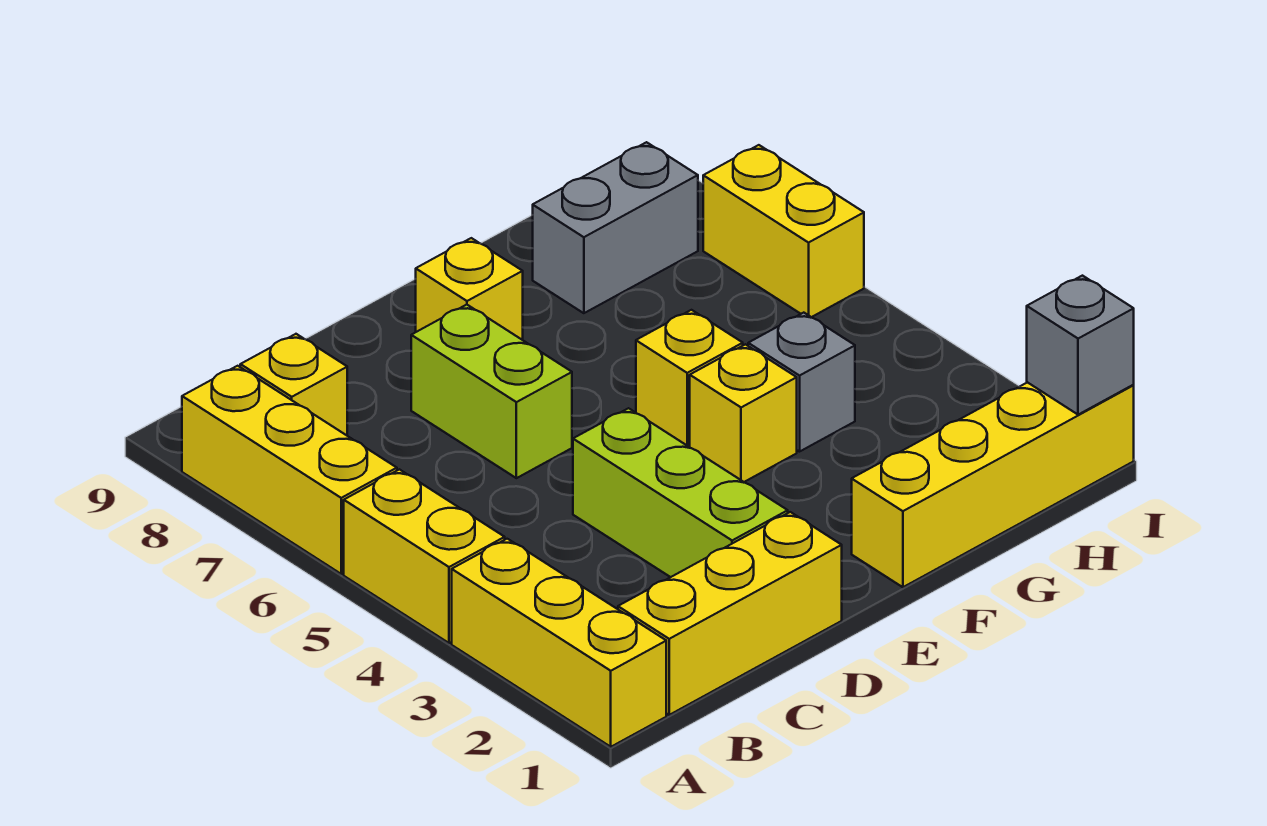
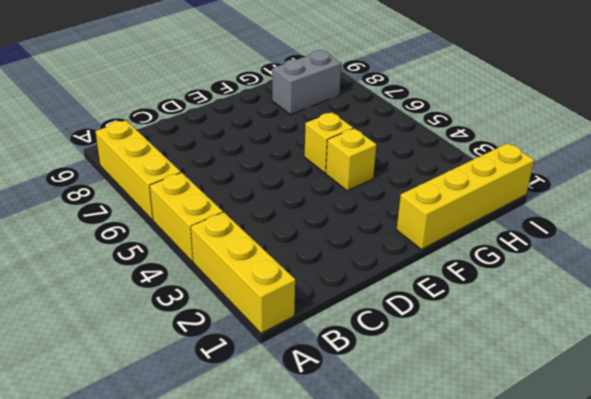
none -> yellow brick B1:D1 level 1
none -> yellow brick B8 level 1
none -> lime brick D2:D4 level 1

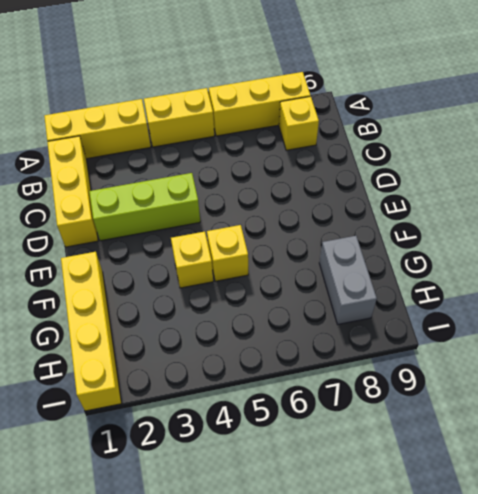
none -> lime brick D6:D7 level 1
none -> yellow brick E8 level 1
none -> grey brick G4 level 1

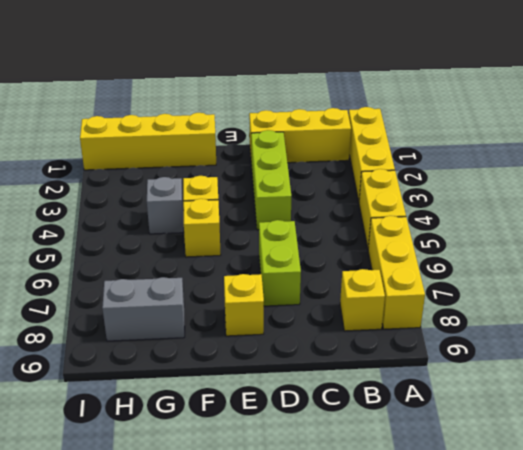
none -> yellow brick I6:I7 level 1
none -> grey brick I1 level 2

